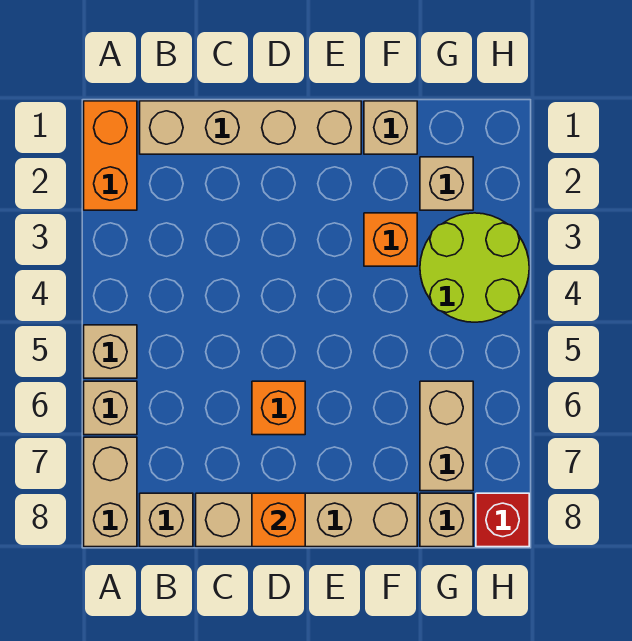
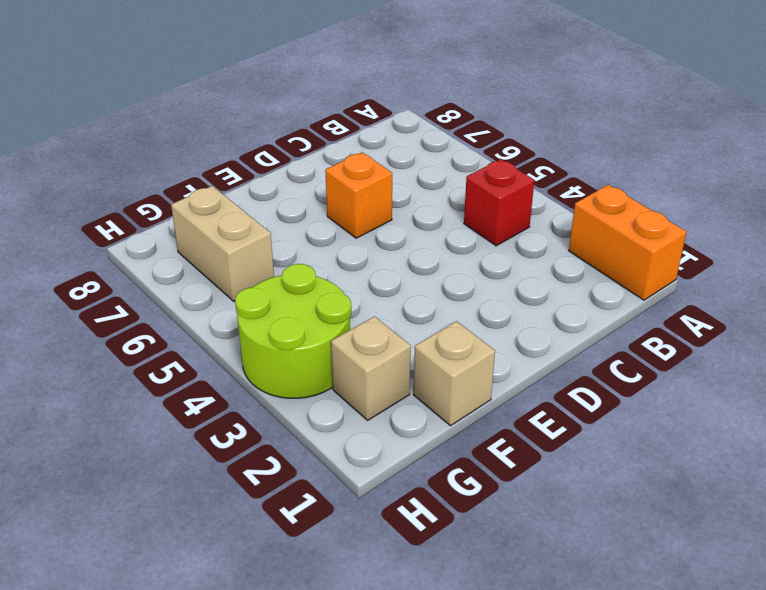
red brick B4 level 1 -> red brick H8 level 1
none -> tan brick A5 level 1
none -> tan brick A6 level 1
none -> tan brick A7:A8 level 1

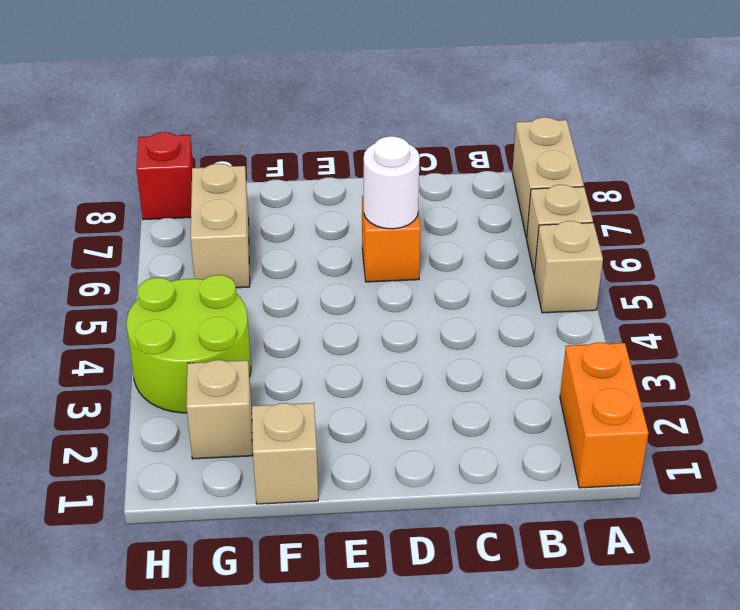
white round brick D6 level 2 -> none
none -> tan brick B1:E1 level 1
none -> tan brick B8 level 1
none -> tan brick C8:F8 level 1

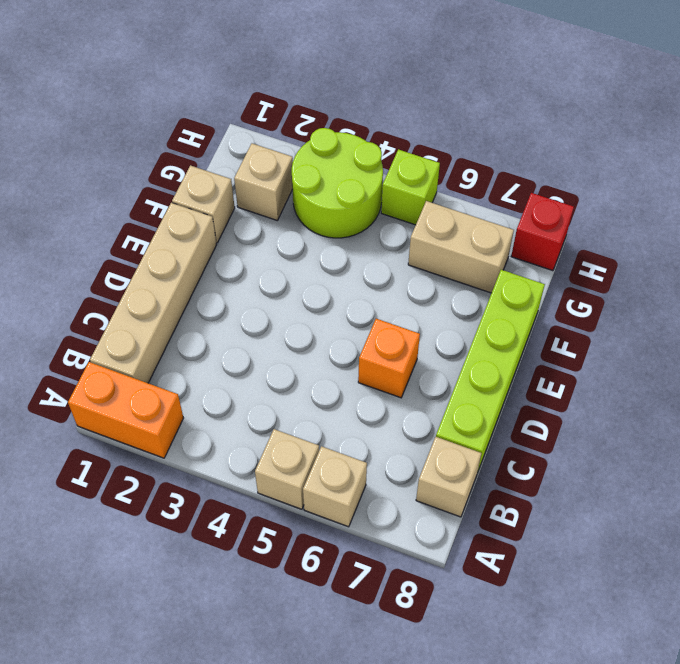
lime brick C8:F8 level 1 -> tan brick C8:F8 level 1
lime brick H5 level 1 -> none
none -> tan brick A7:A8 level 1
none -> orange brick F3 level 1
none -> tan brick G8 level 1

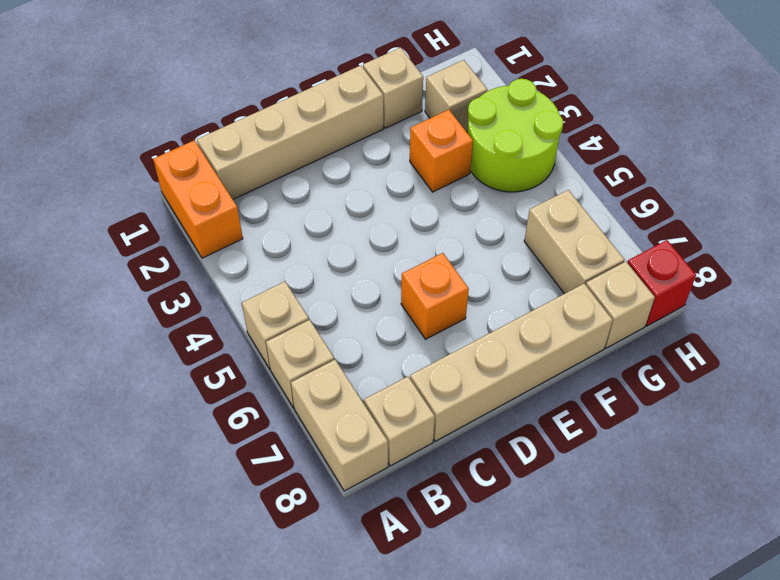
none -> orange brick D8 level 2

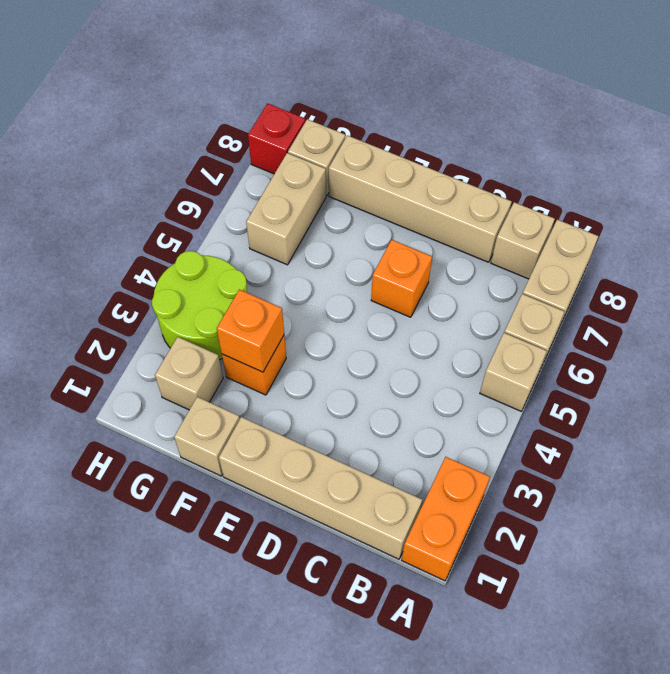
orange brick F3 level 2 -> orange brick D8 level 2

